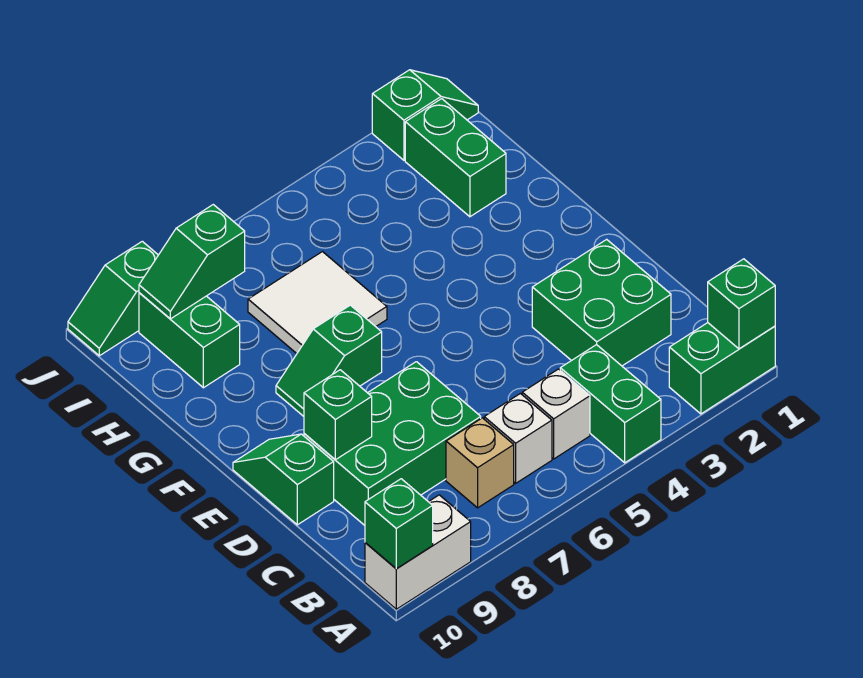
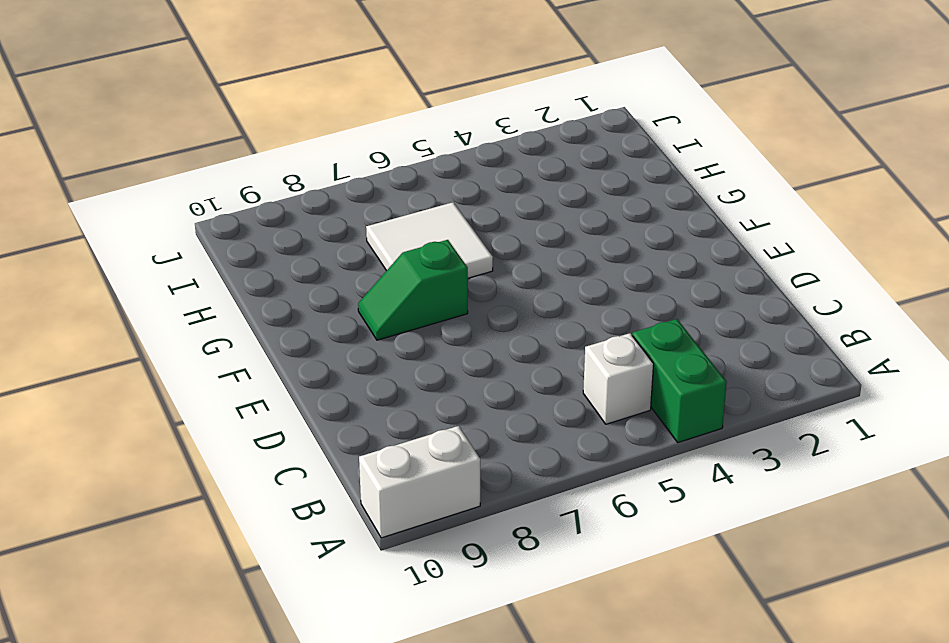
none -> green brick A1:A2 level 1
none -> white brick B6 level 1
none -> tan brick B7 level 1

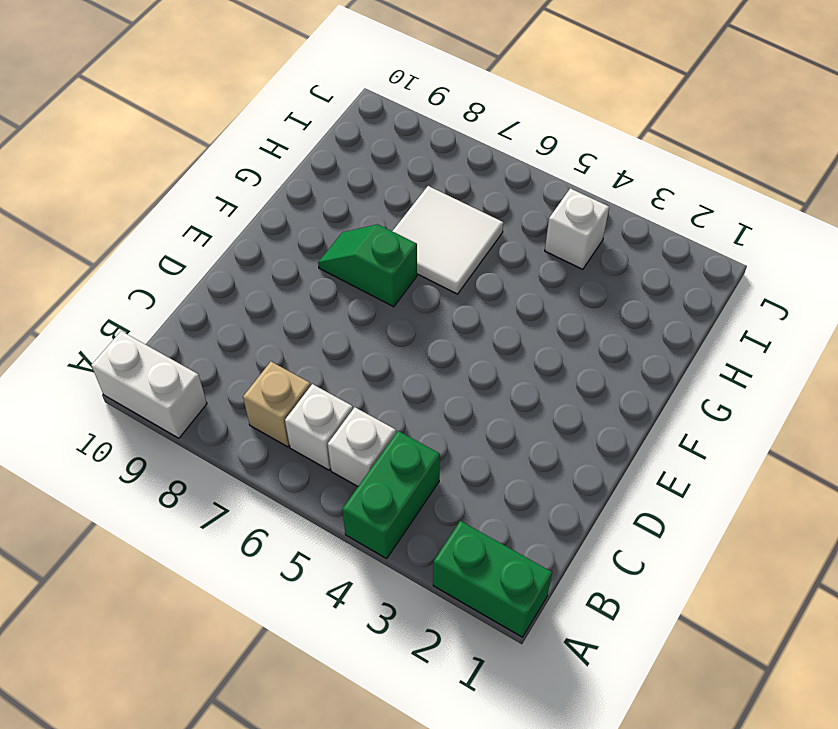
white brick I4 level 1 -> none
none -> green brick C2:D3 level 1
none -> green brick C7:D9 level 1
none -> green slope D10:E10 level 1 top D

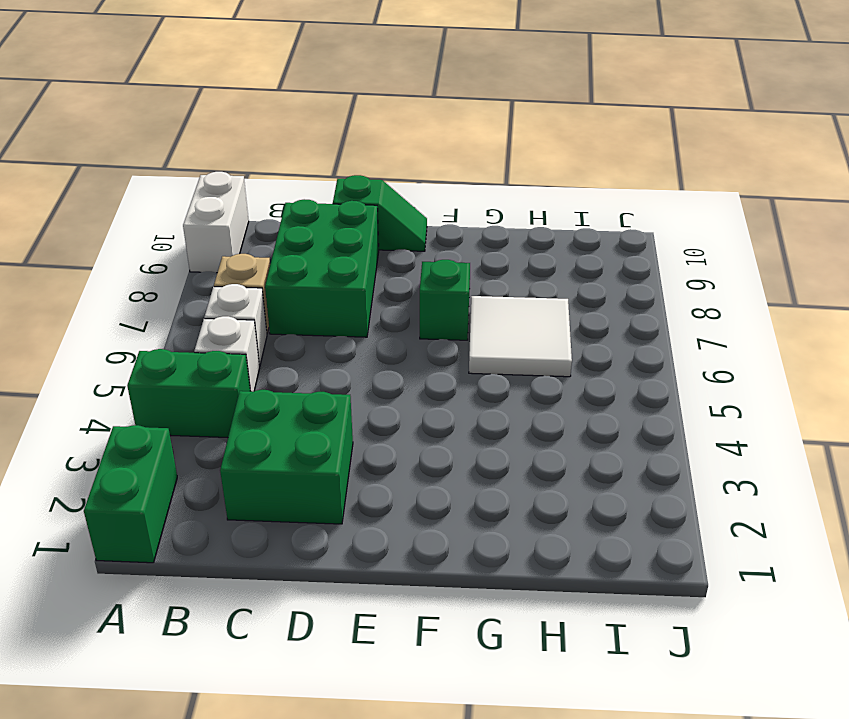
none -> green brick H2:I2 level 1
none -> green brick H9:I9 level 1
none -> green slope J1:J2 level 1 top 2

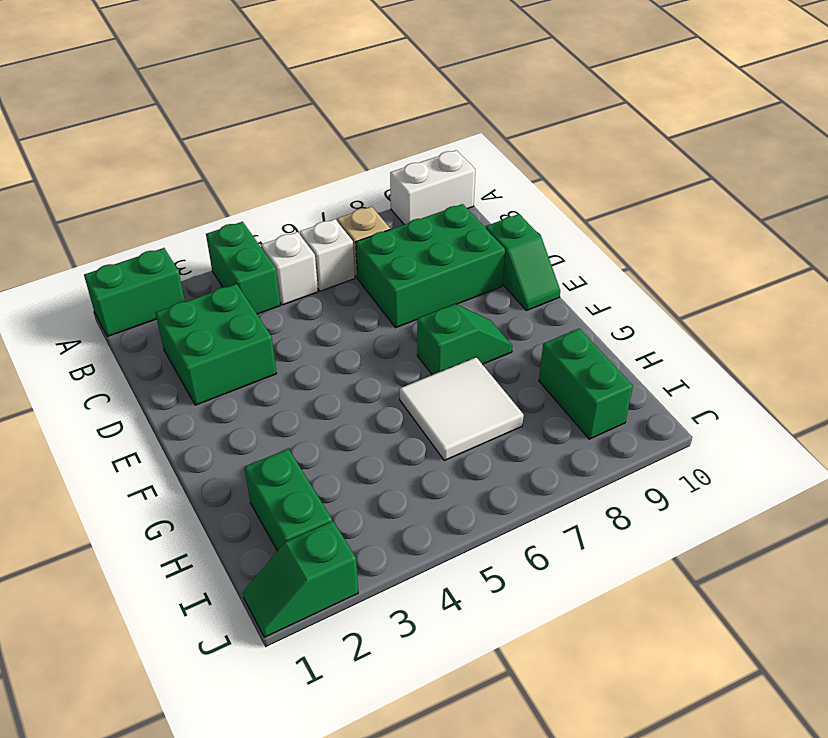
none -> green slope J9:J10 level 1 top 9
none -> green brick A1 level 2
none -> green brick A10 level 2

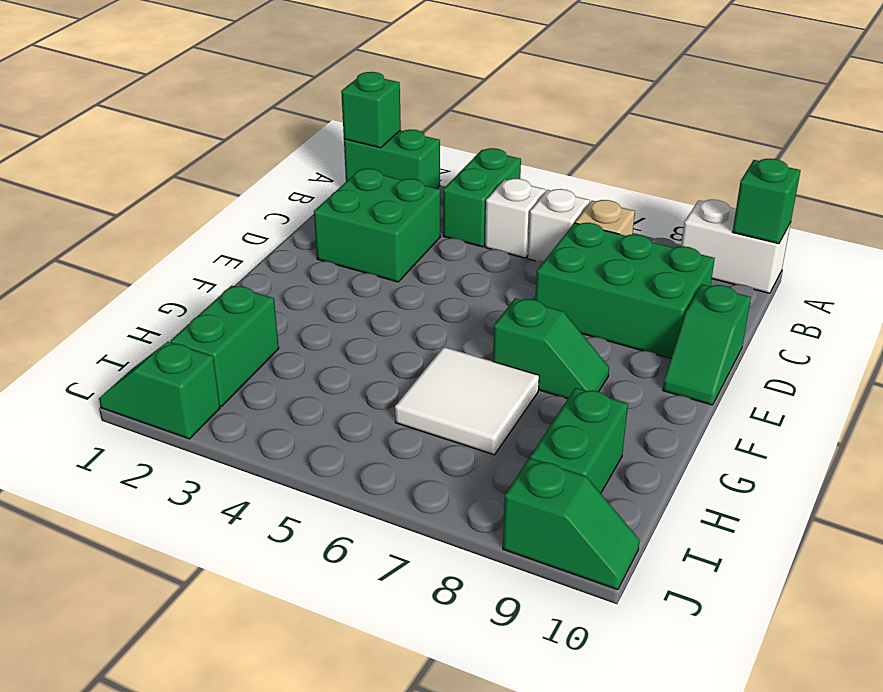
none -> green brick D9 level 2
none -> green slope I8:I9 level 2 top 8

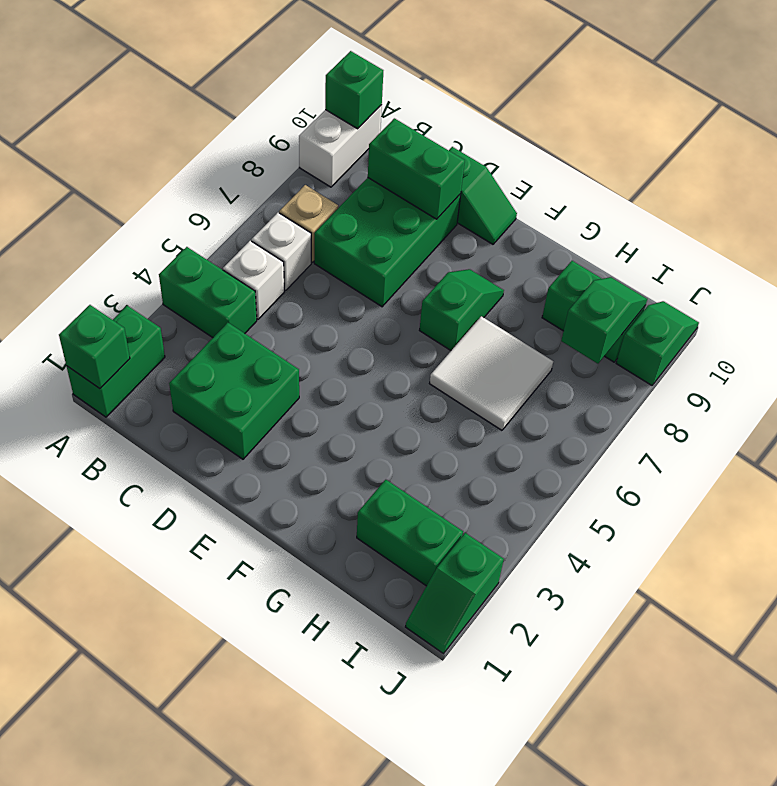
green brick C9:D9 level 2 -> green brick D9 level 2

